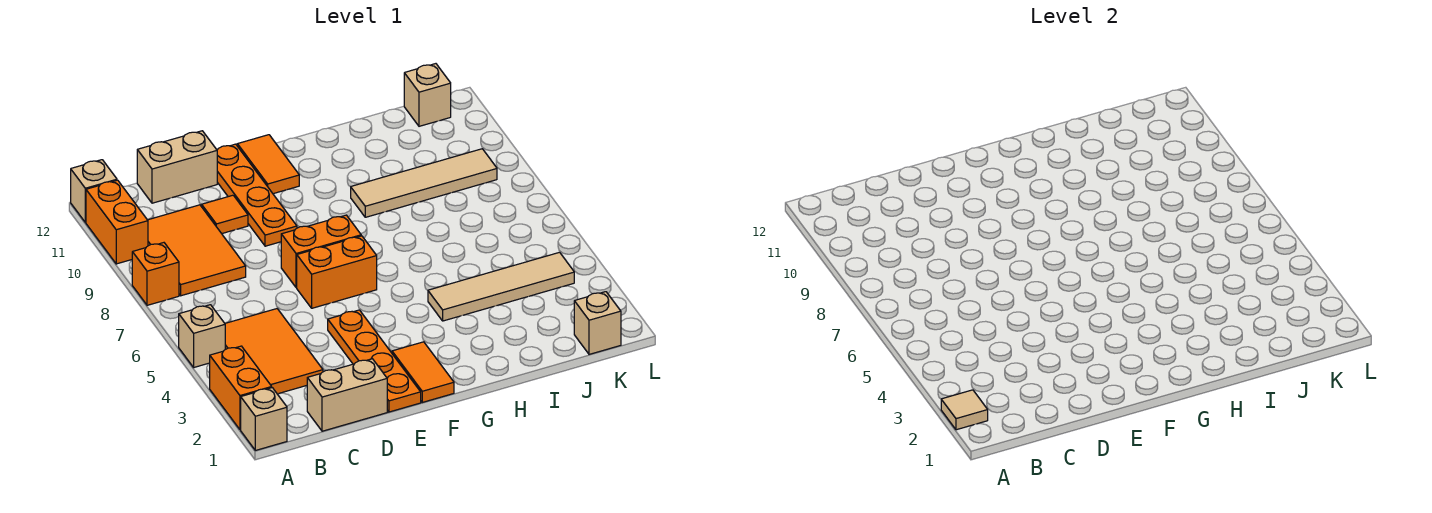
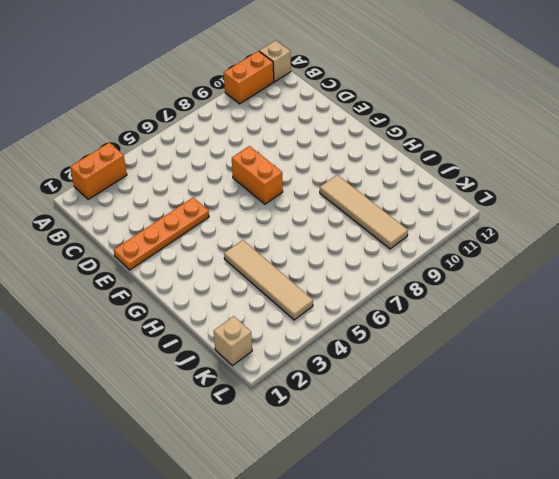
none -> tan brick A1 level 1
none -> tan brick A5 level 1
none -> orange brick A8 level 1

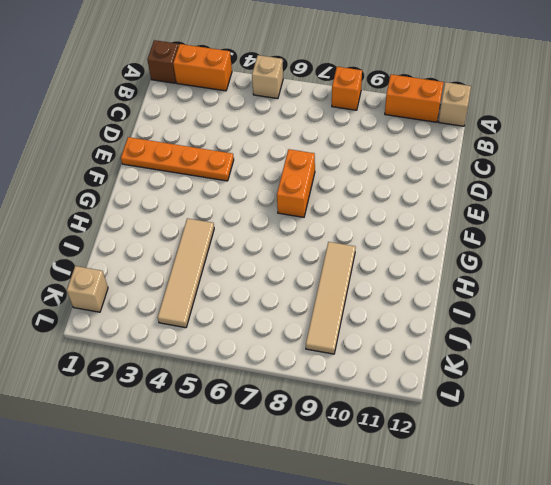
brown brick A1 level 1 -> tan brick A1 level 1
none -> orange tile B3:C5 level 1
none -> orange tile B8:C10 level 1
none -> tan brick C1:D1 level 1

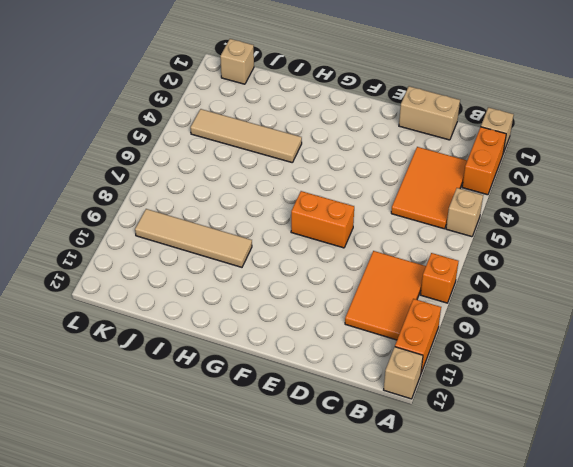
none -> tan brick C12:D12 level 1
none -> orange tile D10 level 1
none -> orange plate E1:E4 level 1

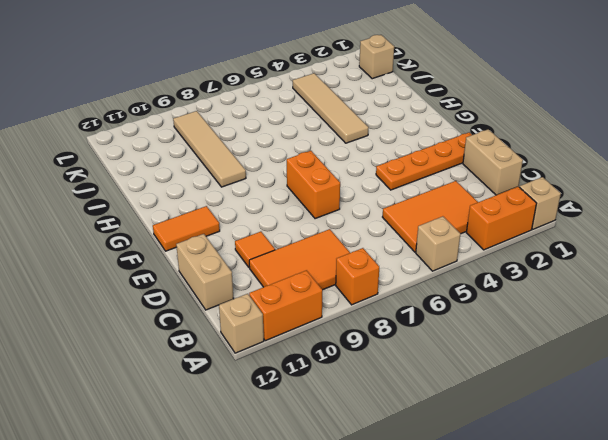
none -> orange brick E6:F6 level 1
none -> orange plate E9:E12 level 1
none -> orange tile F1:F2 level 1

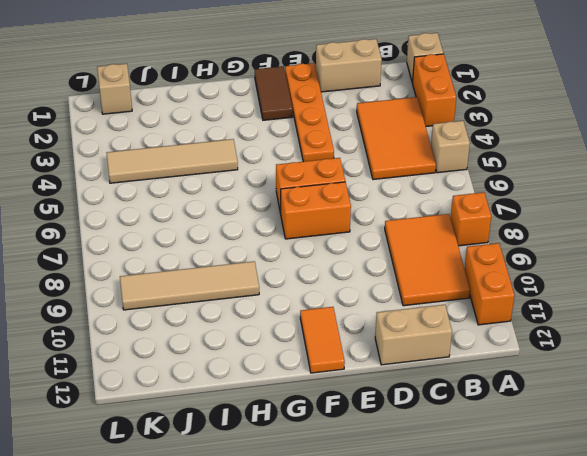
brown tile F1:F2 level 1 -> orange tile F1:F2 level 1
none -> tan brick A12 level 1
none -> orange tile D10 level 1
none -> orange plate E9:E12 level 1

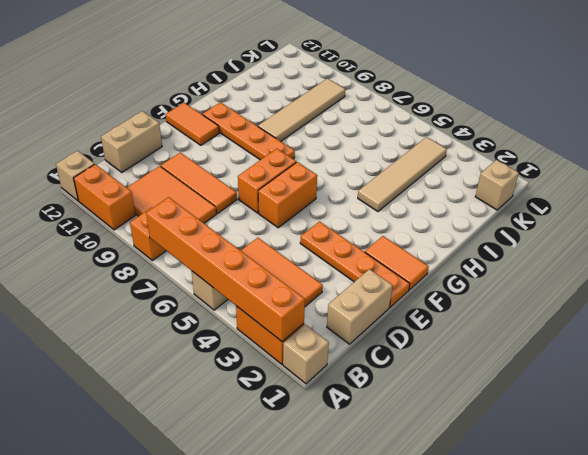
orange brick A2:A7 level 2 -> tan tile A2 level 2
orange tile D8:D10 level 1 -> orange tile D10 level 1
orange plate G8:G11 level 1 -> orange plate E9:E12 level 1
none -> tan brick K12 level 1

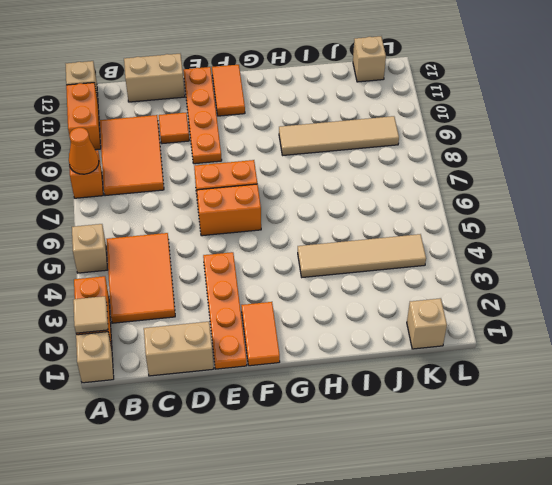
orange cone A8 level 2 -> none

